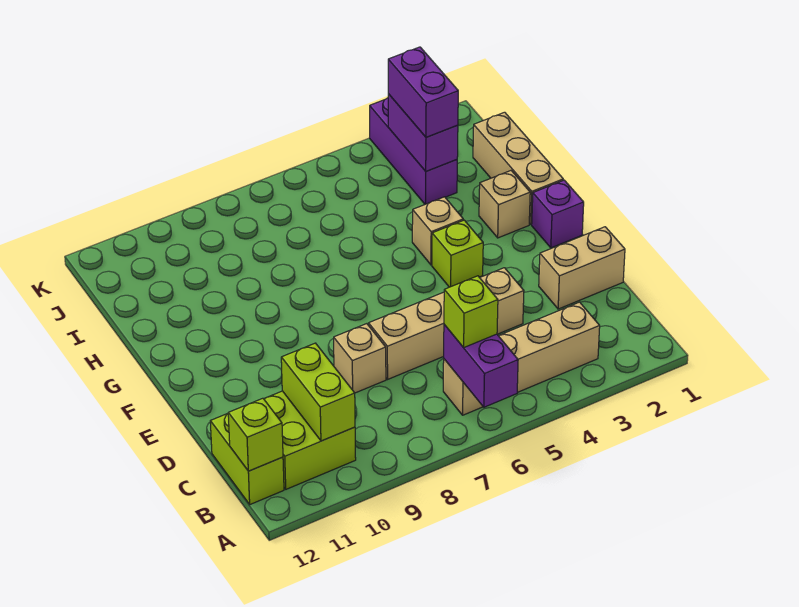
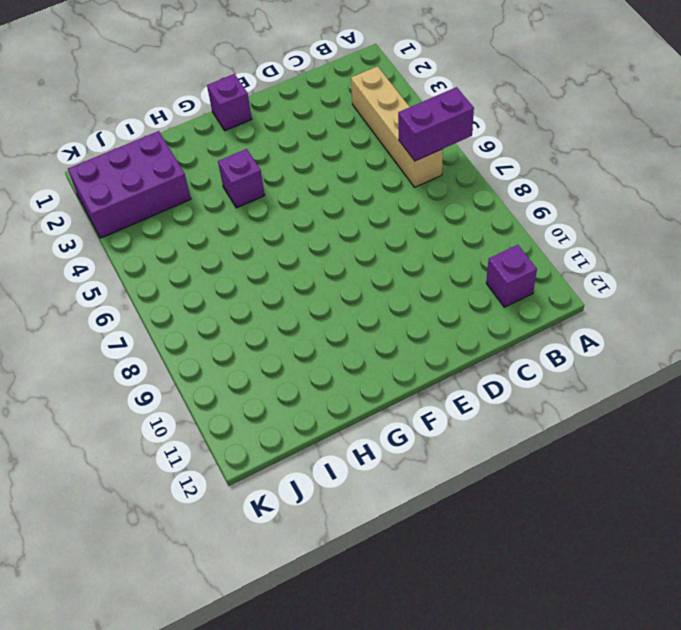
purple brick B11 level 1 -> lime brick B10:C11 level 1
purple brick G4 level 1 -> tan brick G4 level 1
purple brick I2:K3 level 1 -> purple brick I3:K3 level 1
none -> lime brick B12:C12 level 1
none -> tan brick D1:D2 level 1
none -> tan brick D4:D7 level 1

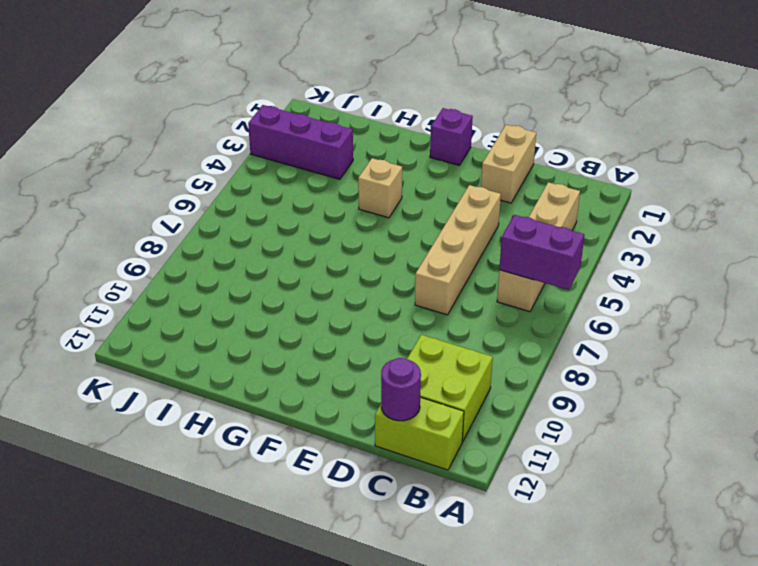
purple round brick C12 level 2 -> none
none -> tan brick D8 level 1
none -> lime brick F4 level 1
none -> tan brick G1:I1 level 1

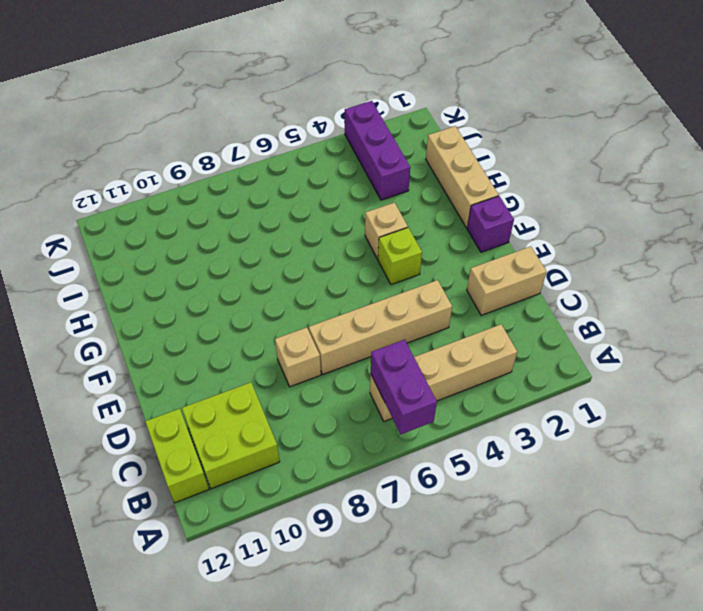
none -> tan brick G2 level 1
none -> lime brick B10:C10 level 2
none -> lime brick B12 level 2

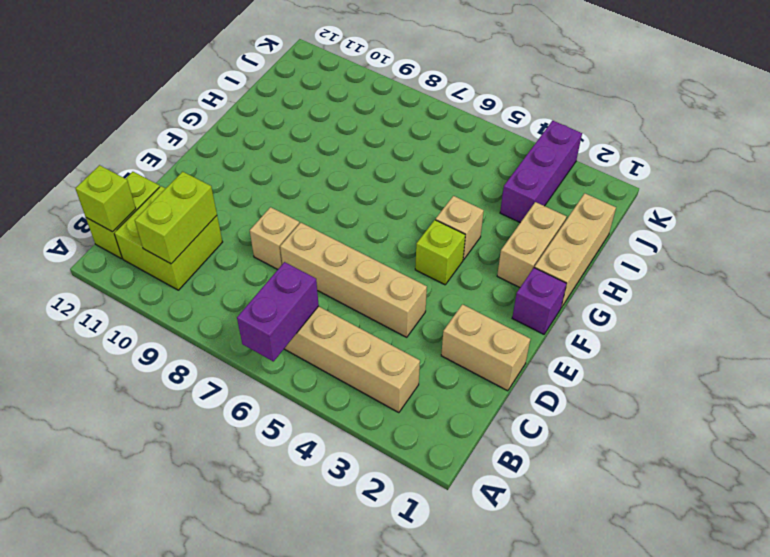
tan brick G2:H2 level 1 -> tan brick G2 level 1
none -> purple brick I3:J3 level 2
none -> lime brick B6 level 3
none -> purple brick I3:J3 level 3

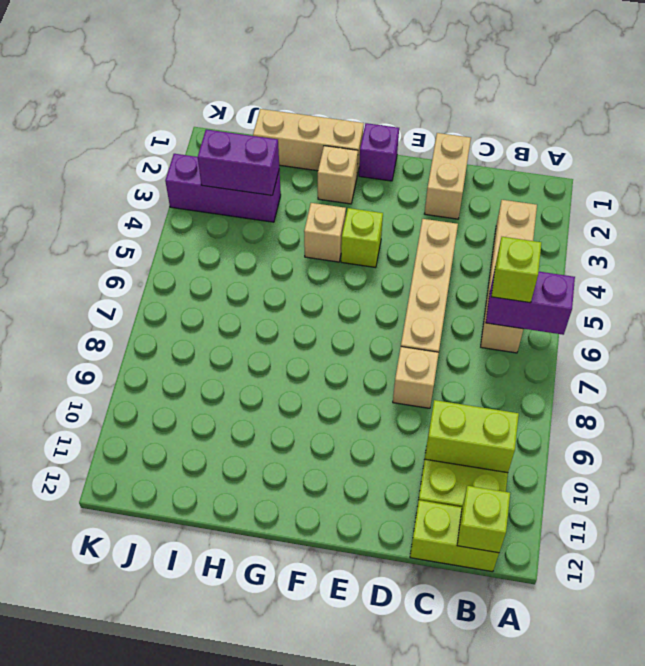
none -> purple brick I3:J3 level 3

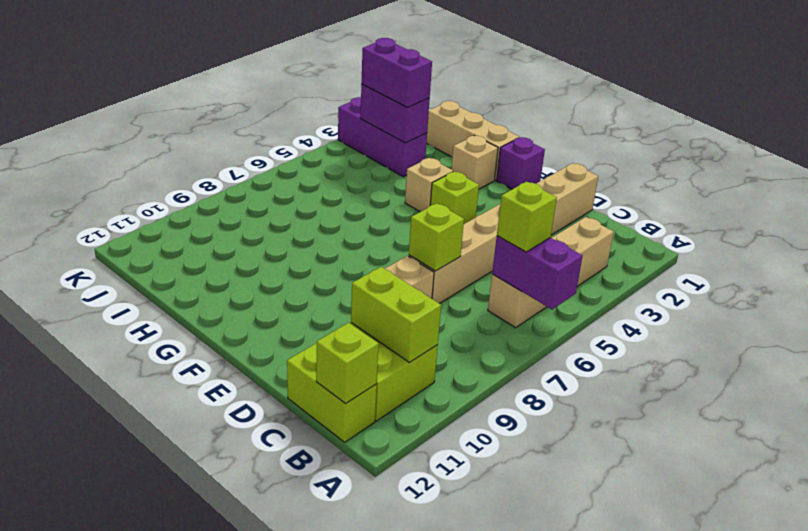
lime brick D7 level 2 -> none

